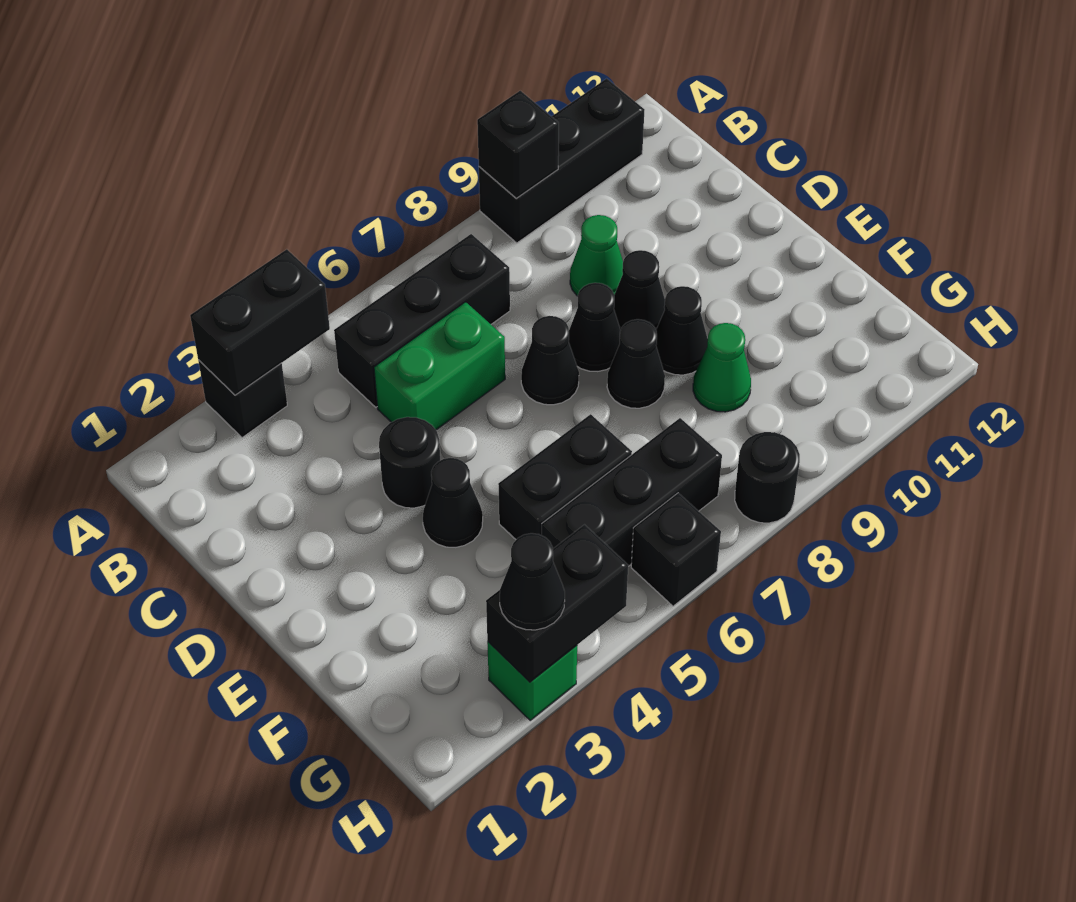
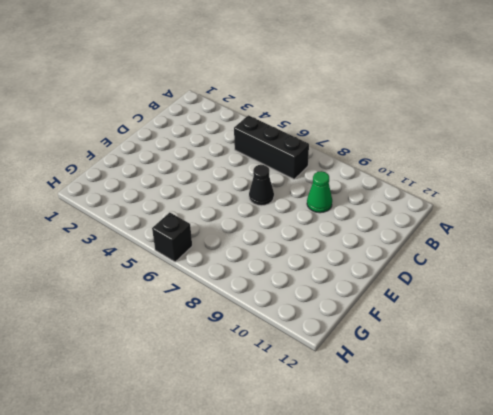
none -> black brick A3 level 1
none -> black brick A9:A11 level 1
none -> green brick C5:C6 level 1

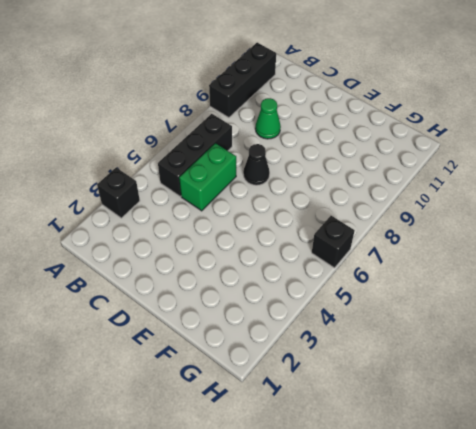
none -> black round brick D4 level 1
none -> black cone D8 level 1
none -> black cone D9 level 1

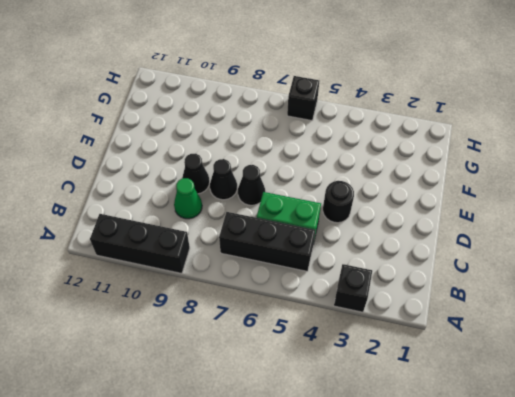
none -> black cone E4 level 1
none -> black cone E8 level 1
none -> black cone E9 level 1

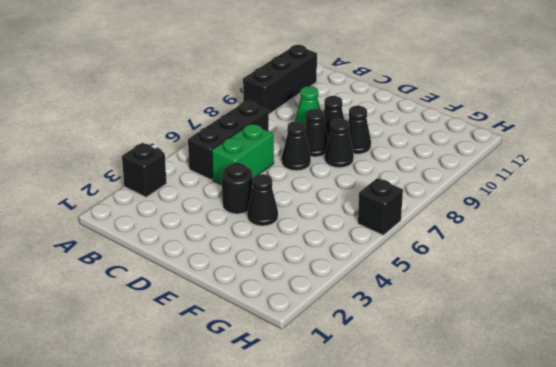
none -> black brick F5:F6 level 1
none -> green cone F9 level 1
none -> black brick G5:G7 level 1

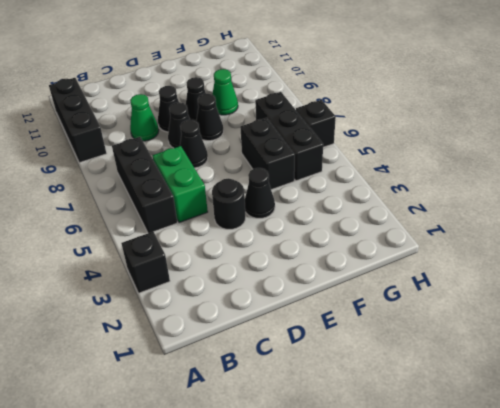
none -> green brick H3 level 1
none -> black round brick H8 level 1
none -> black brick A3:A4 level 2

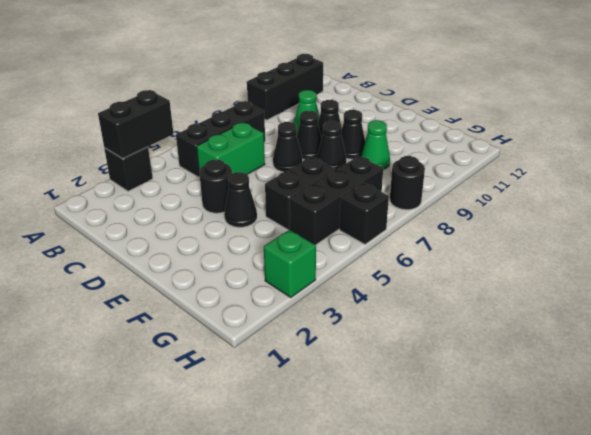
none -> black brick A9 level 2
none -> black brick H3:H4 level 2
none -> black cone H3 level 3

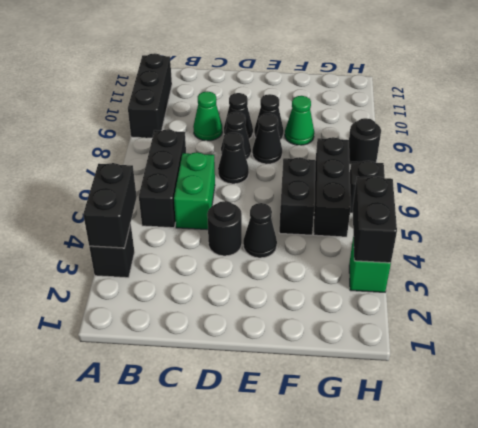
none -> black brick A9 level 2
none -> black cone H3 level 3

